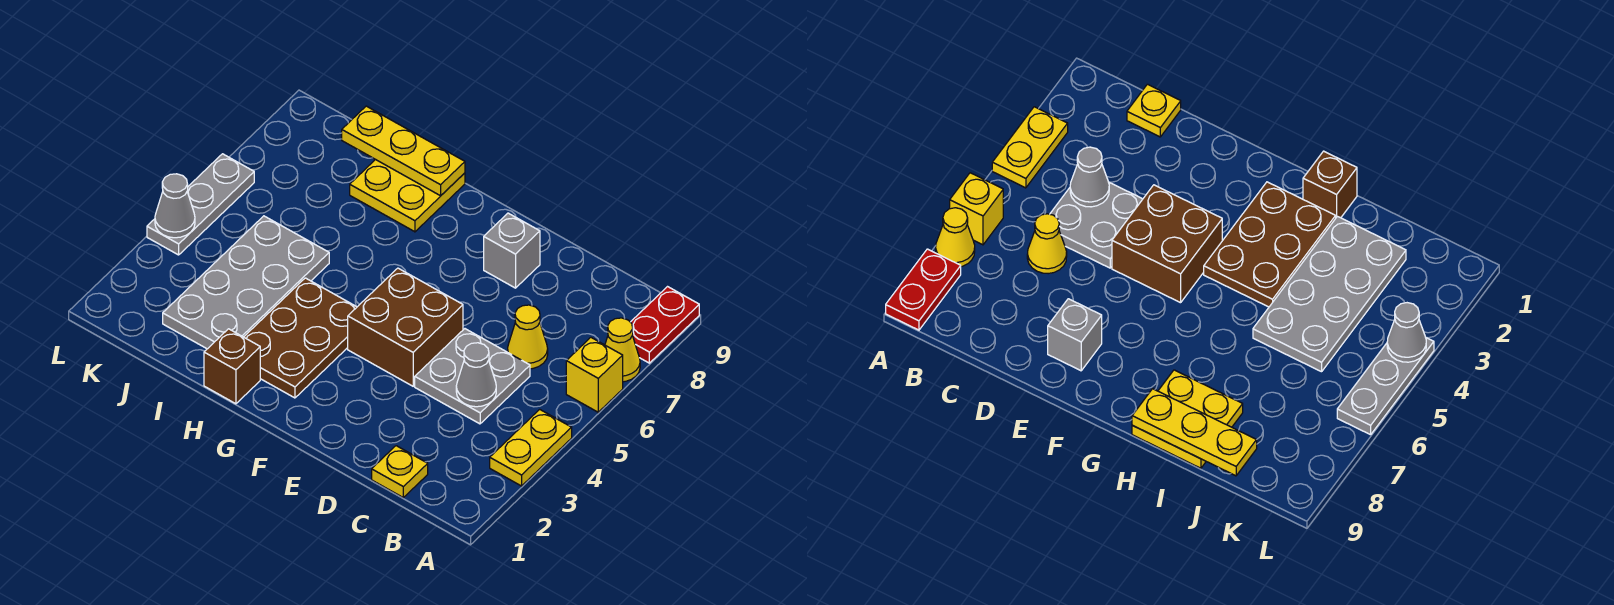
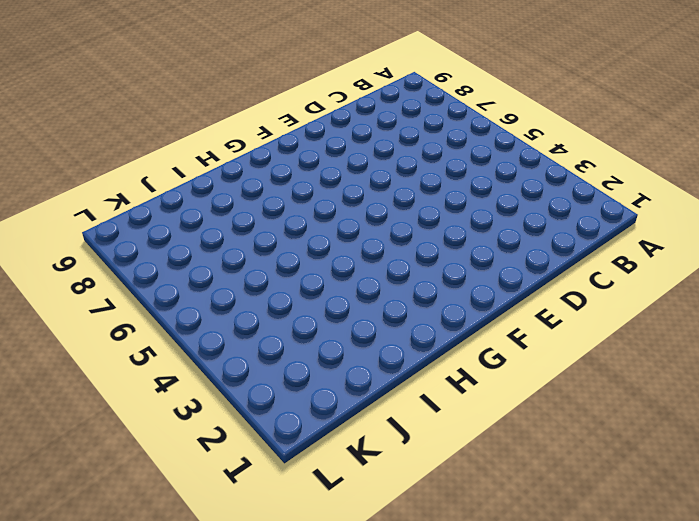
none -> yellow plate A3:A4 level 1
none -> yellow brick A6 level 1
none -> yellow cone A7 level 1

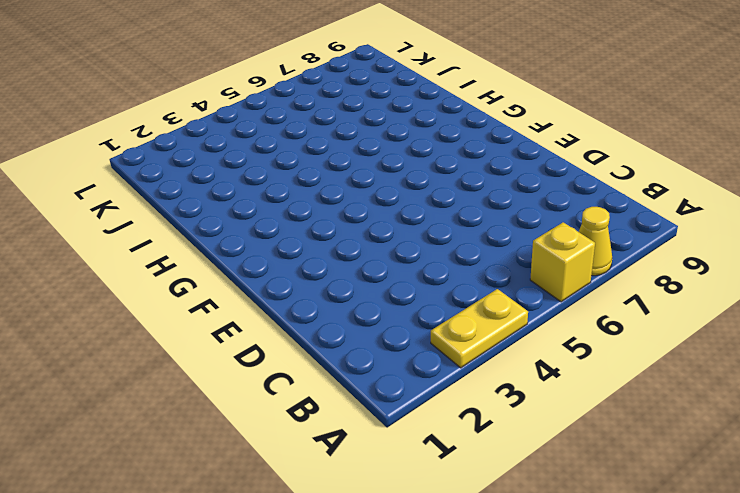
none -> red plate A8:A9 level 1
none -> yellow plate C1 level 1
none -> grey plate C4:D5 level 1

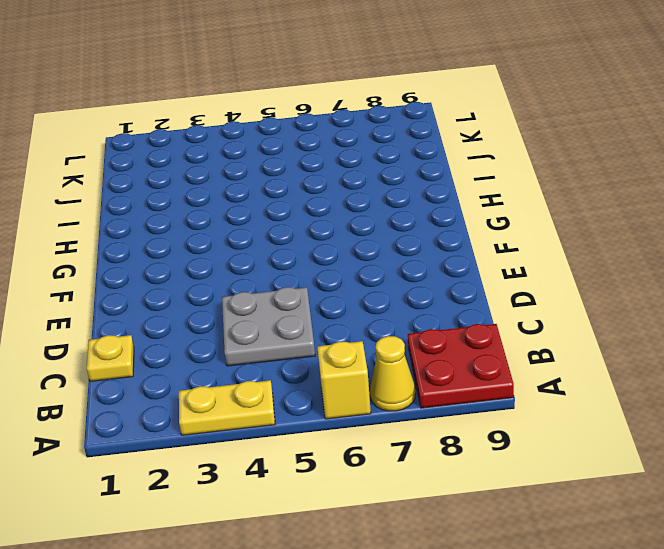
red plate A8:B9 level 1 -> red plate A8:A9 level 1
none -> yellow cone C6 level 1
none -> brown brick E4:F5 level 1
none -> grey brick E8 level 1

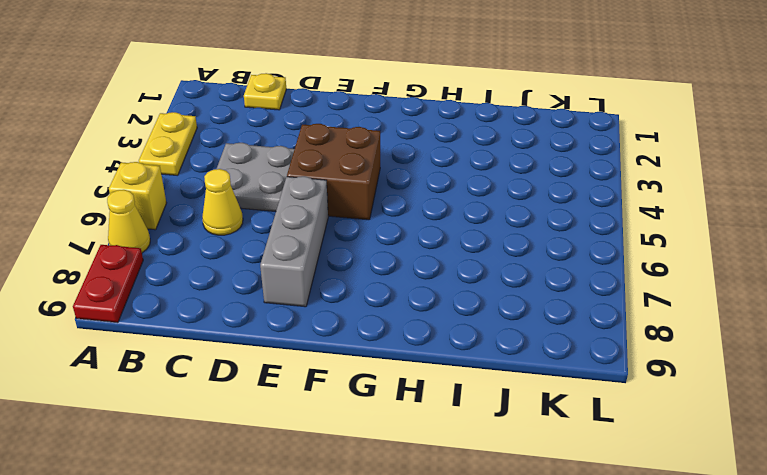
grey brick E6:E8 level 1 -> grey brick E8 level 1
none -> brown plate G2:H4 level 1
none -> brown brick H1 level 1
none -> yellow plate H8:I9 level 1

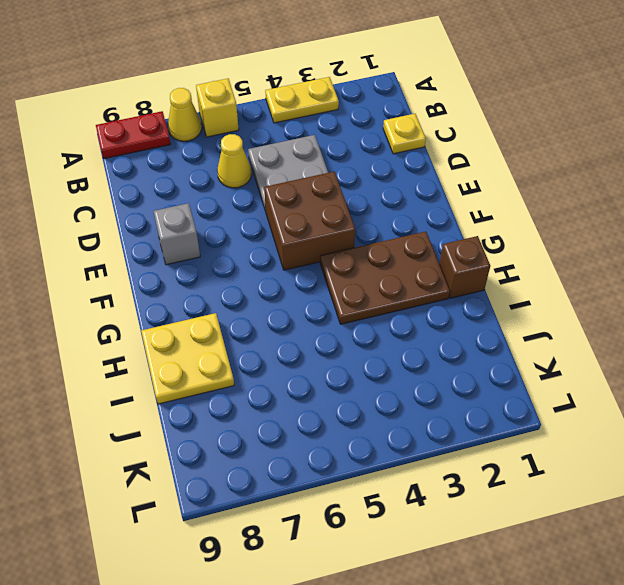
none -> grey plate I2:J5 level 1
none -> grey plate L4:L6 level 1
none -> grey cone C4 level 2

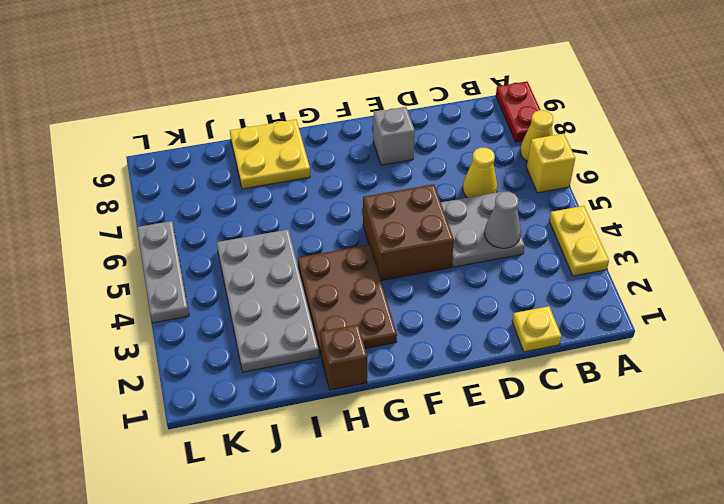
none -> yellow plate H9:J9 level 2
none -> grey cone L4 level 2

